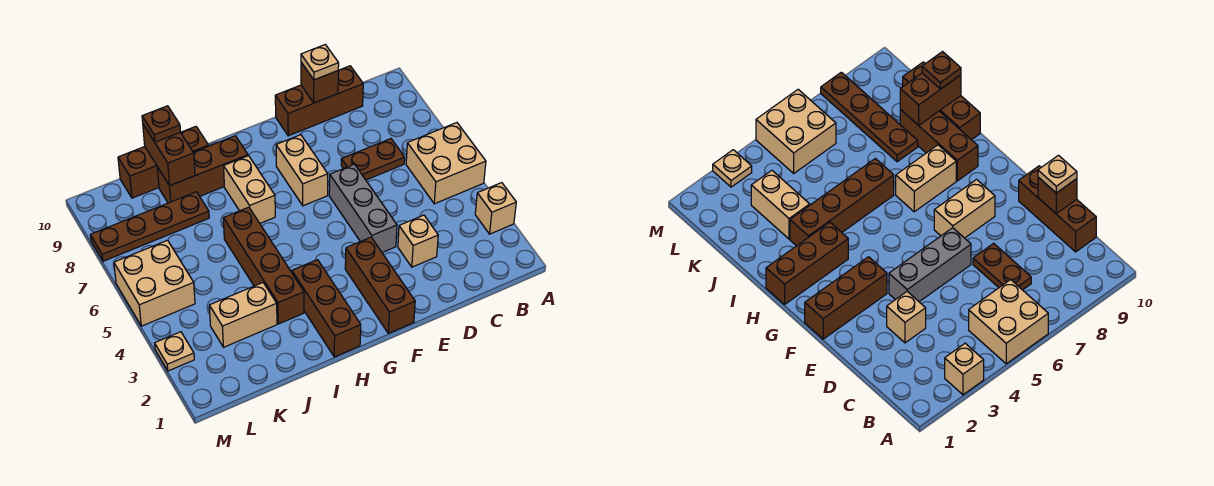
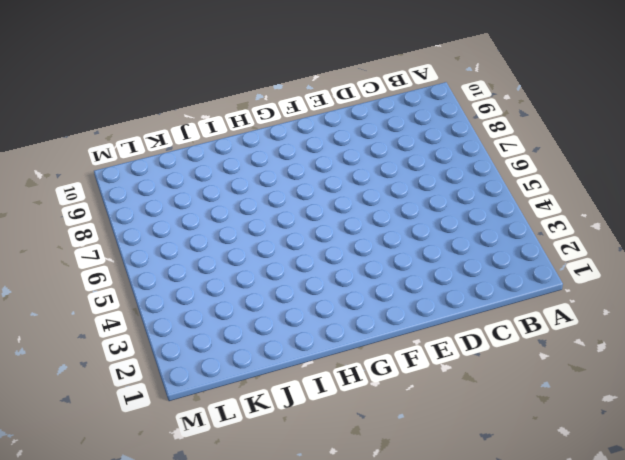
none -> tan brick A3 level 1
none -> tan brick A5:B6 level 1
none -> brown plate C7:D7 level 1

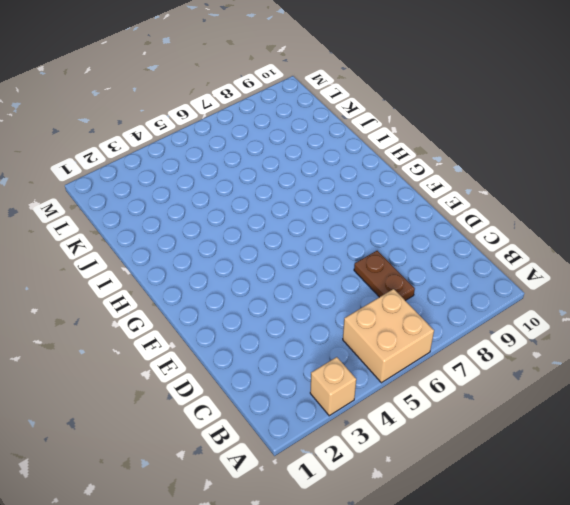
none -> brown brick C10:E10 level 1
none -> tan brick D3 level 1
none -> grey brick E4:E6 level 1

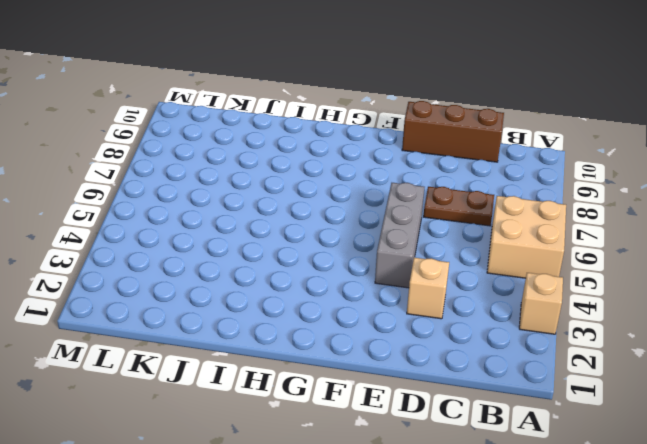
none -> brown brick F1:F3 level 1
none -> tan brick F7:F8 level 1
none -> brown brick H1:H3 level 1

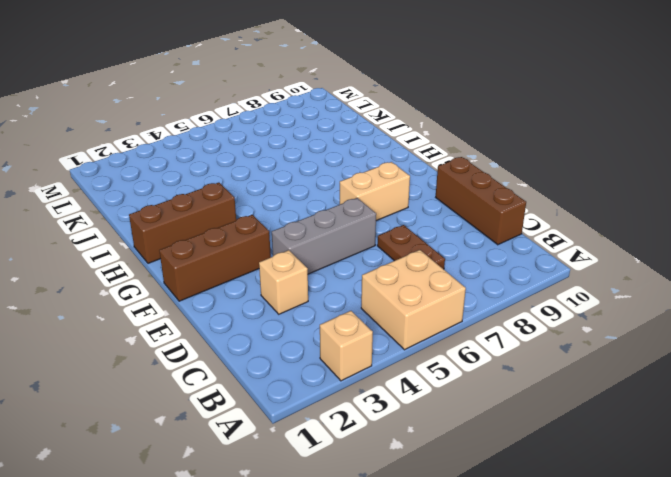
none -> tan brick H7:H8 level 1
none -> brown brick H9:J9 level 1
none -> brown brick I3:I6 level 1

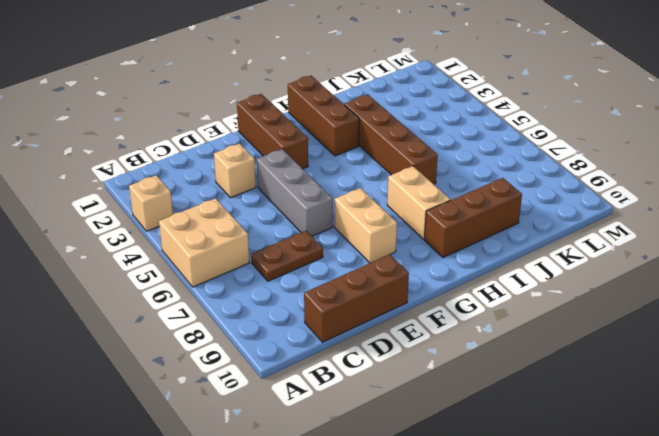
none -> brown brick I10:K10 level 1
none -> tan brick J3:K3 level 1
none -> brown plate J8:M8 level 1

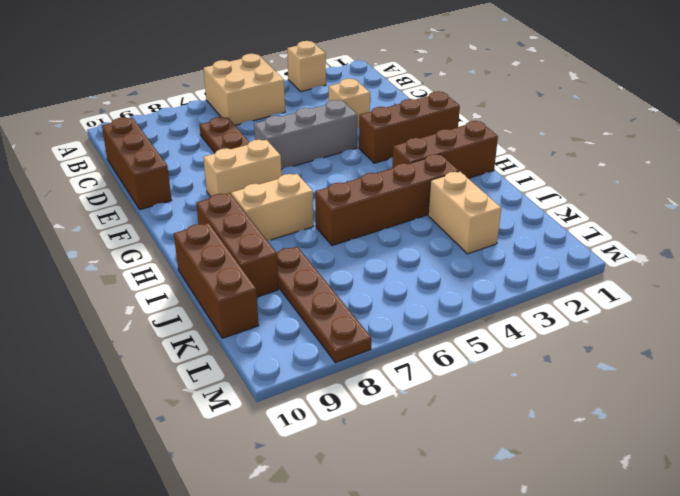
none -> tan brick L5:M6 level 1
none -> tan plate M3 level 1
none -> brown brick D10 level 2

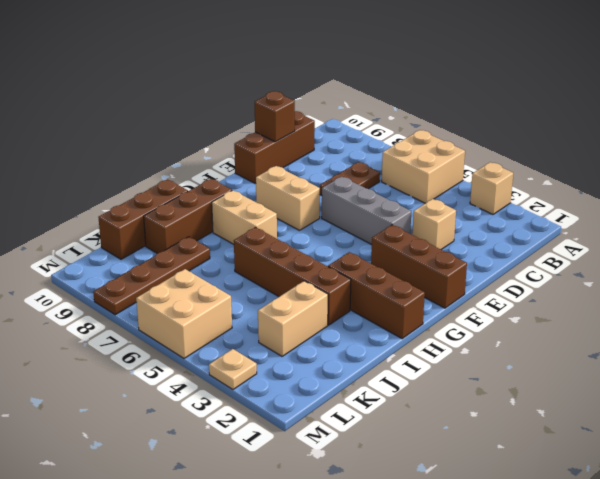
none -> brown brick J9:J10 level 2
none -> tan plate D10 level 3
none -> brown plate J10 level 3

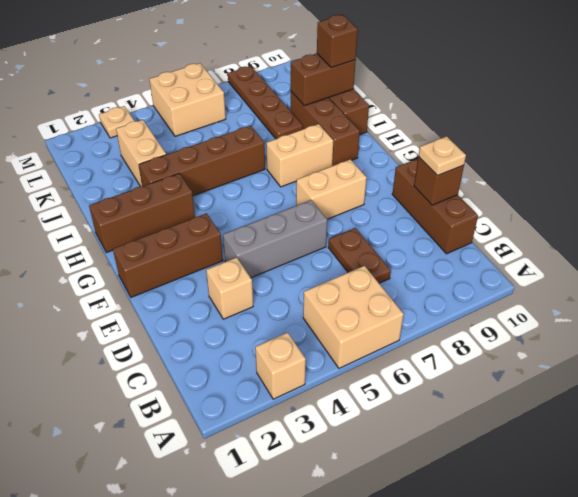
brown brick J10 level 3 -> brown plate J10 level 3

